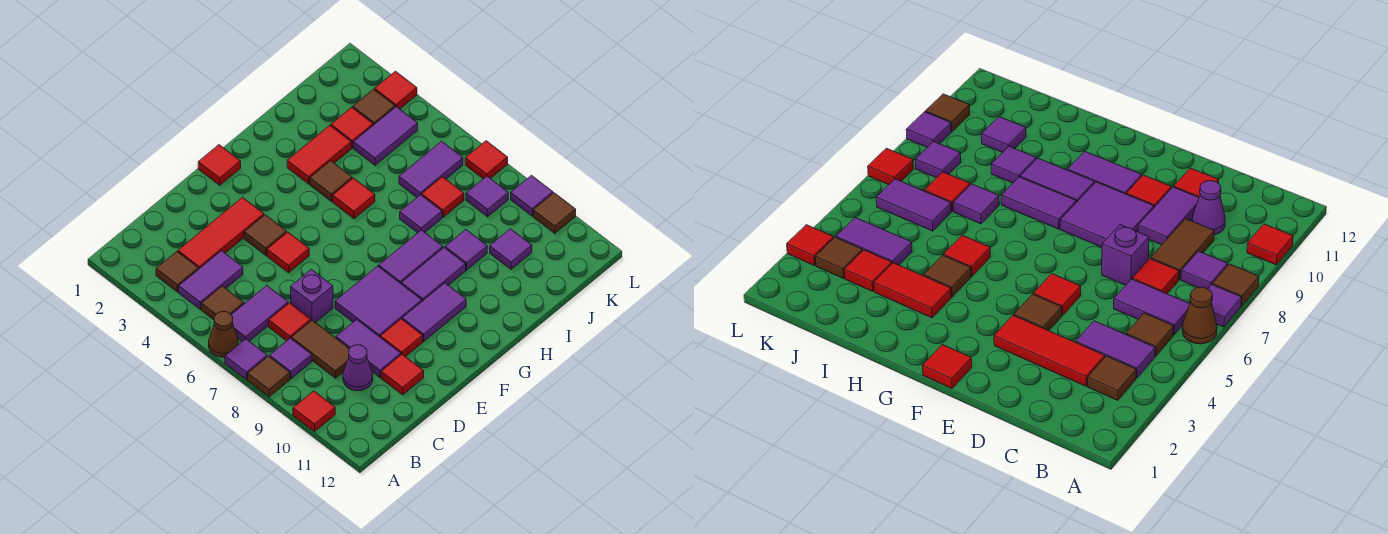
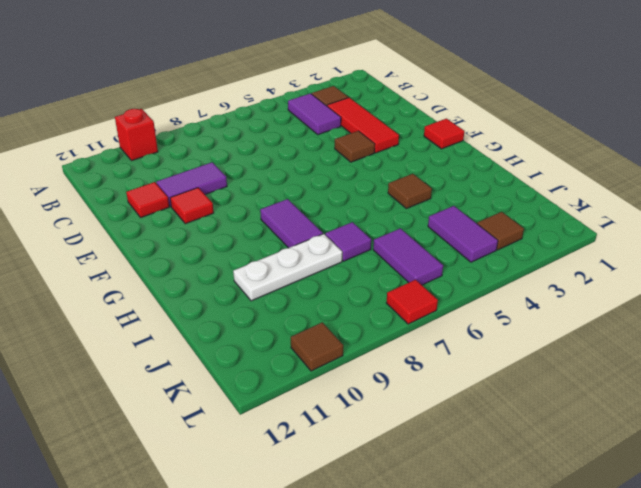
red brick A10 level 1 -> red tile A10 level 1
white plate I8:I10 level 1 -> purple tile I9 level 1
none -> brown cone A6 level 1
none -> purple tile A7 level 1
none -> brown tile A8 level 1
none -> brown tile B5 level 1

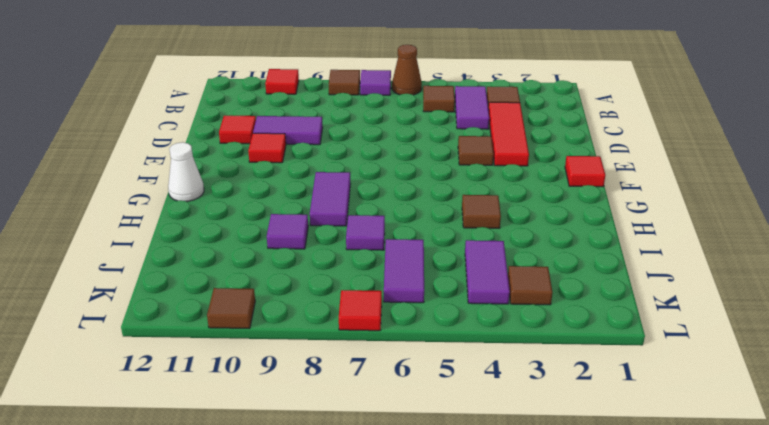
white cone G12 level 1 -> none
none -> purple tile B6:C6 level 1
none -> purple tile B8 level 1
none -> red tile C7 level 1
none -> brown tile C8:C9 level 1

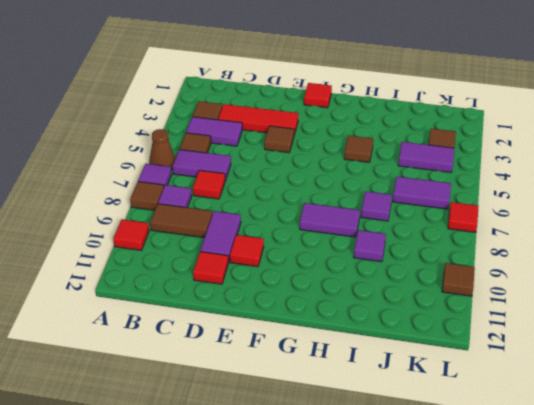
brown tile B9:C9 level 1 -> brown tile C8:C9 level 1
none -> purple cone C10 level 1
none -> purple brick D7 level 1
none -> red tile E5 level 1
none -> purple tile E8:F9 level 1

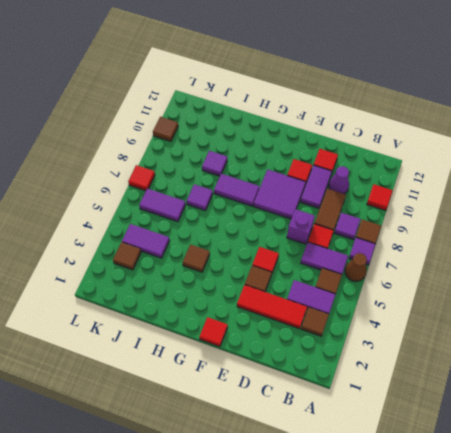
none -> purple tile F10:G10 level 1
none -> purple tile G9:H9 level 1
none -> red tile H3:I3 level 1
none -> red tile H5 level 1

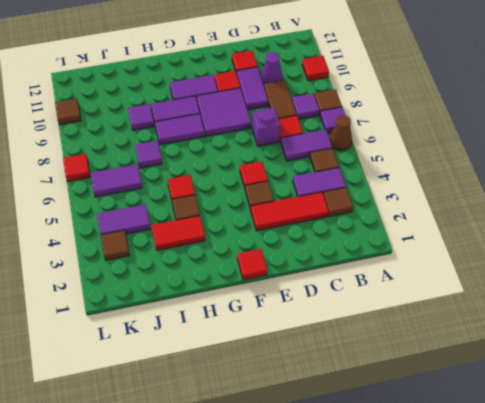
none -> red tile J3 level 1
none -> red tile J7 level 1
none -> purple tile J10 level 1
none -> purple tile K8 level 1

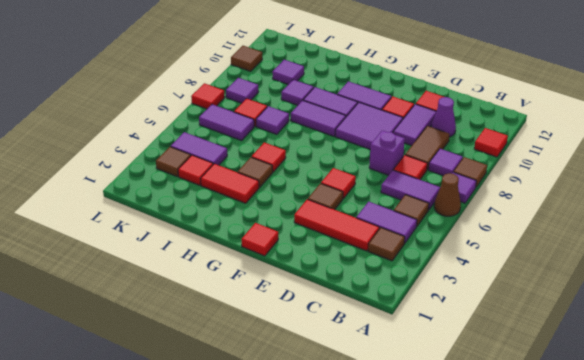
none -> red tile L3 level 1
none -> purple tile L9 level 1

